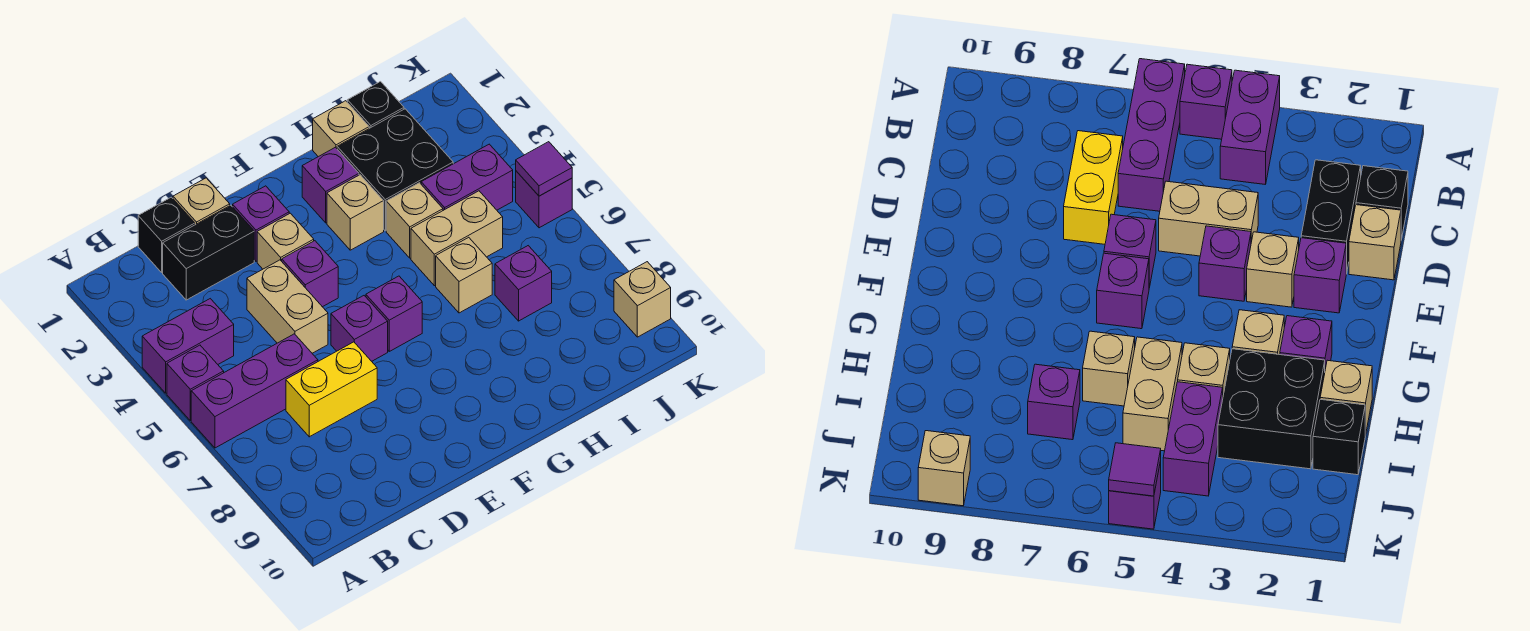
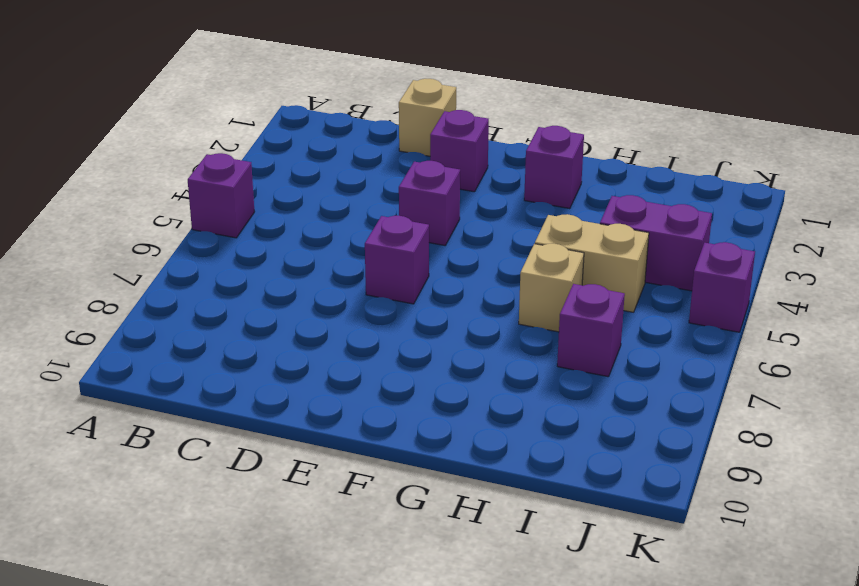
none -> purple brick A4:B4 level 1
none -> purple brick A6:C6 level 1
none -> black brick C1 level 1

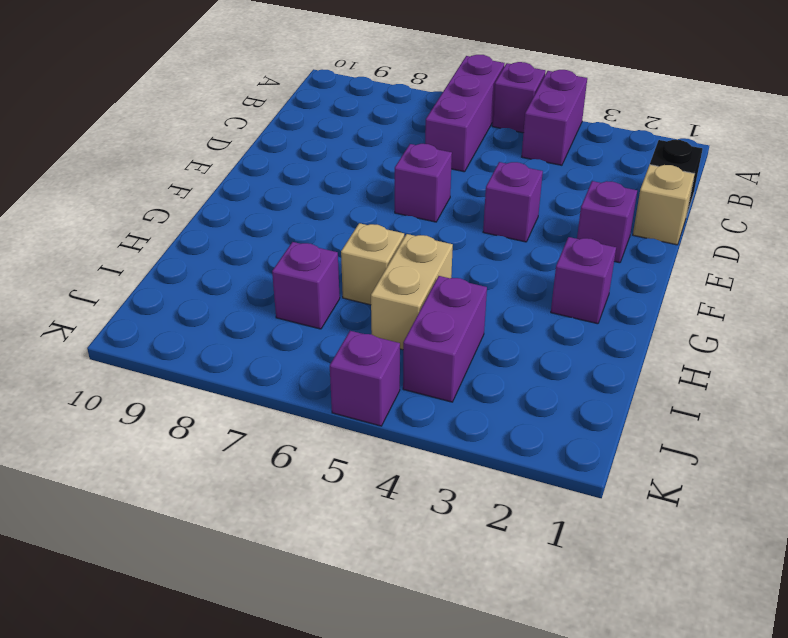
none -> black brick C2:D2 level 1
none -> yellow brick C7:D7 level 1
none -> tan brick D4:D5 level 1

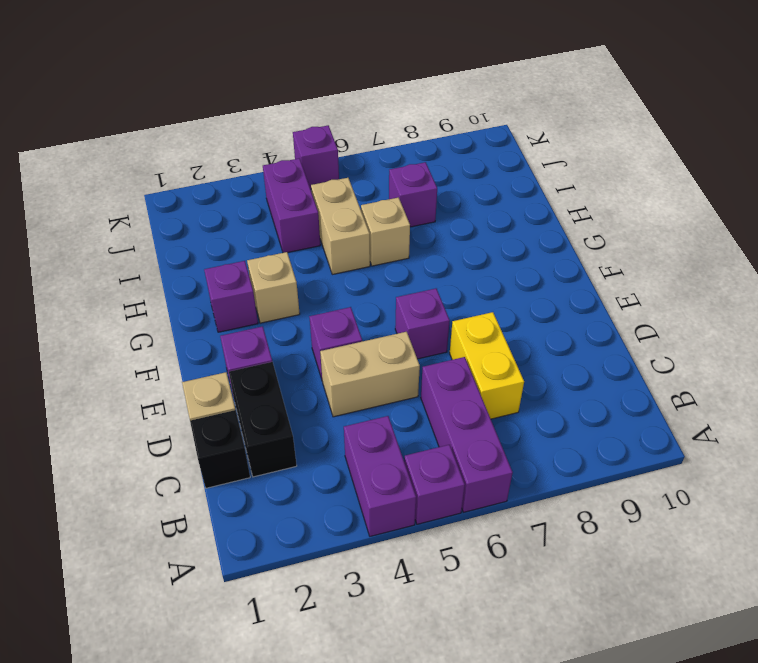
none -> tan brick E3 level 1
none -> purple brick F6 level 1
none -> tan brick H1 level 1

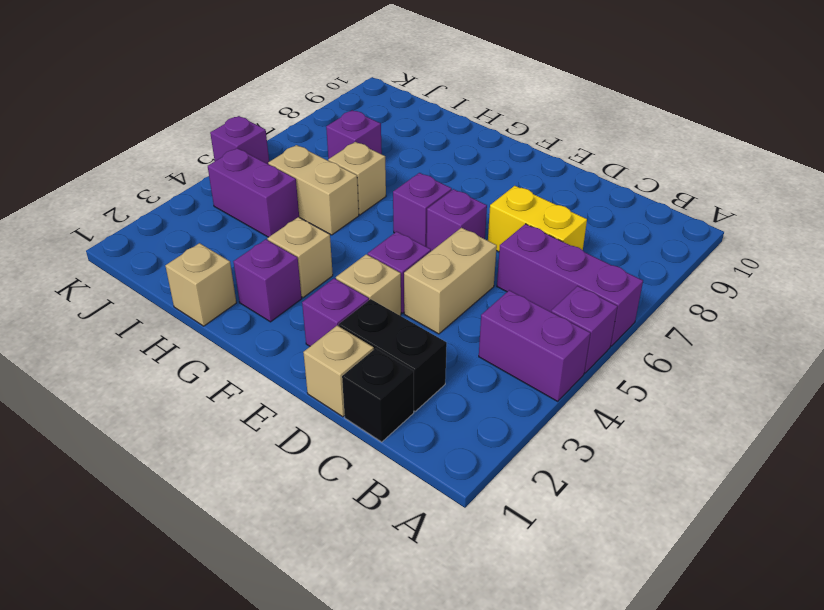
none -> black brick H2:I3 level 1
none -> tan brick H4 level 1
none -> black brick I1 level 1

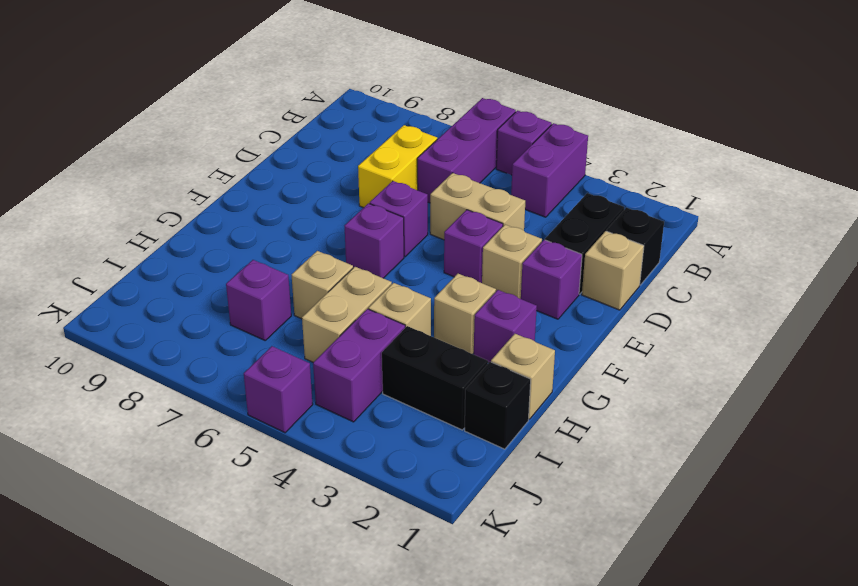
black brick I2:I3 level 1 -> black brick H2:I3 level 1
none -> tan brick K9 level 1
none -> purple tile K5 level 2

